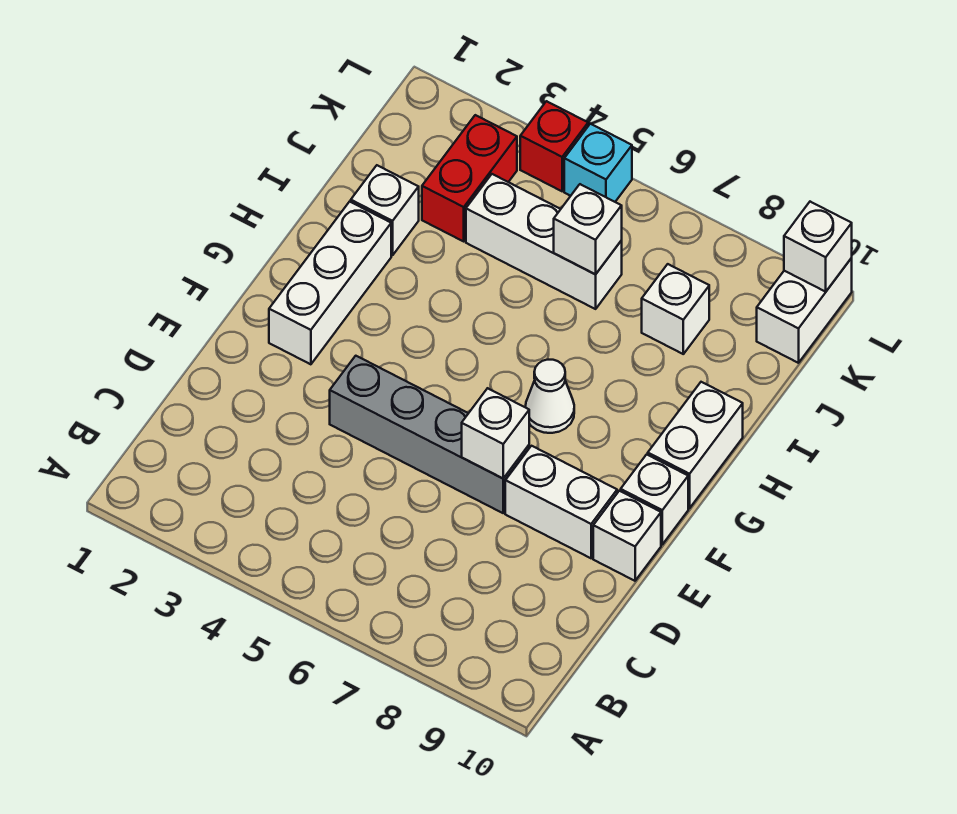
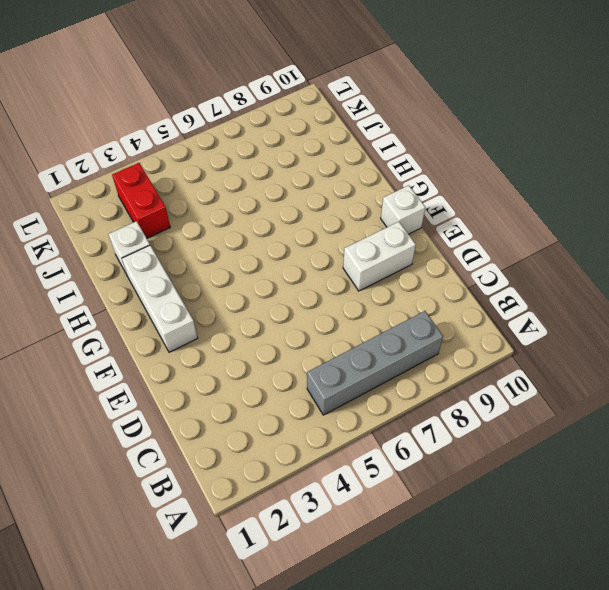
grey brick B5:B8 level 1 -> grey brick E4:E7 level 1
none -> white brick E10 level 1
none -> white cone G7 level 1
none -> white brick G10:H10 level 1

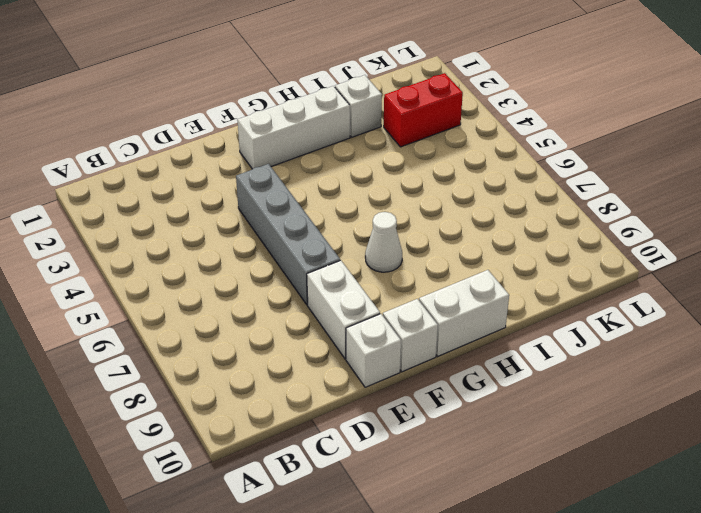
none -> white brick J4:J6 level 1
none -> white brick J8 level 1
none -> white brick K10:L10 level 1

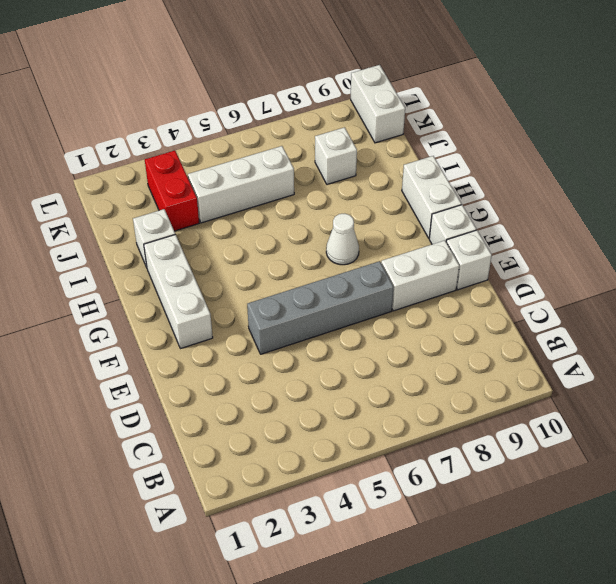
none -> red brick L4 level 1
none -> cyan brick L5 level 1
none -> white brick E7 level 2

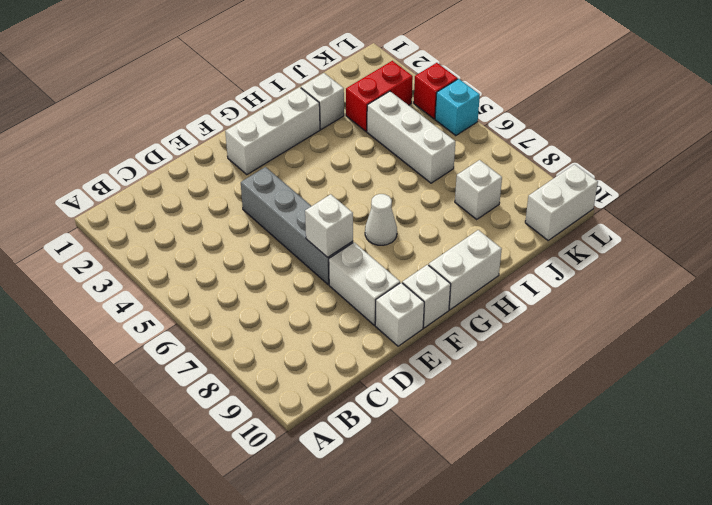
none -> white brick J6 level 2
none -> white brick L10 level 2

